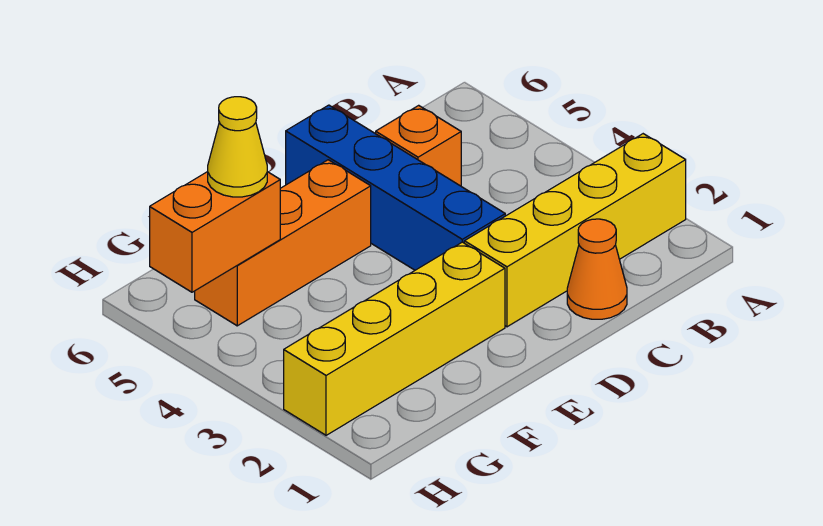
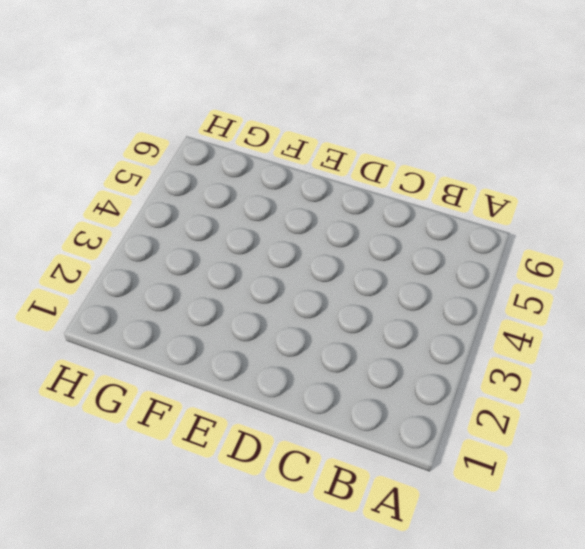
none -> yellow brick A2:D2 level 1
none -> orange cone C1 level 1

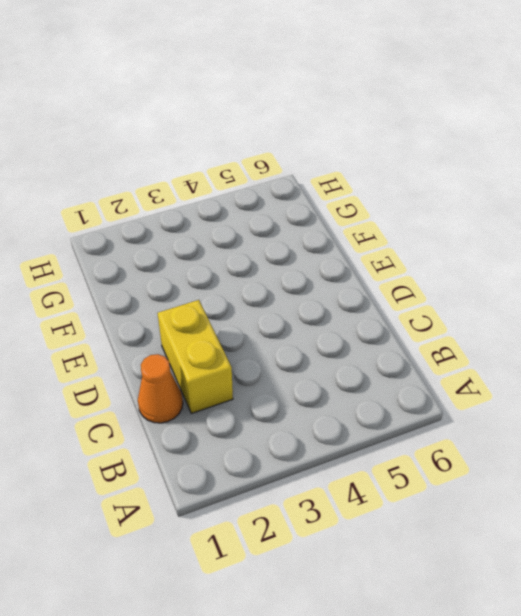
yellow brick C2:D2 level 1 -> yellow brick A2:D2 level 1
none -> orange brick C5 level 1
none -> blue brick D3:D6 level 1

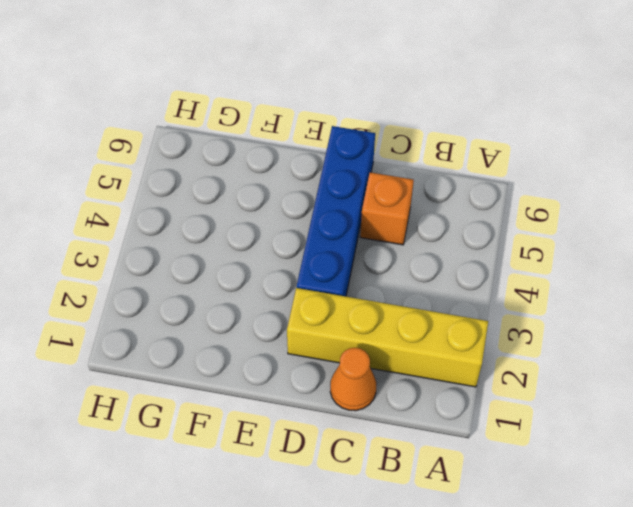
none -> yellow brick E2:H2 level 1
none -> orange brick E5:G5 level 1

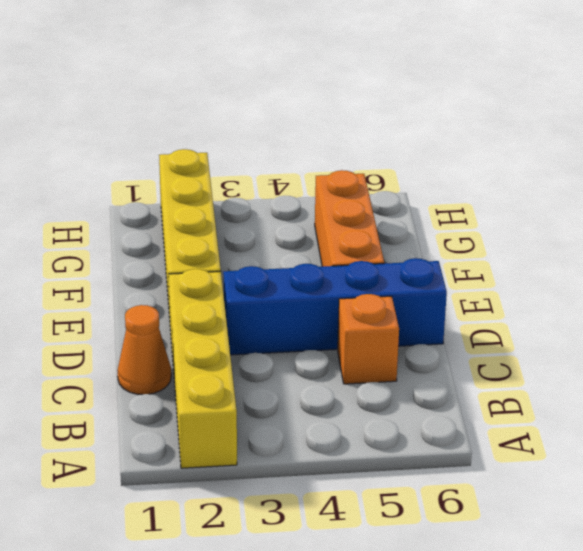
none -> orange brick G5:H5 level 2
none -> yellow cone G5 level 3

